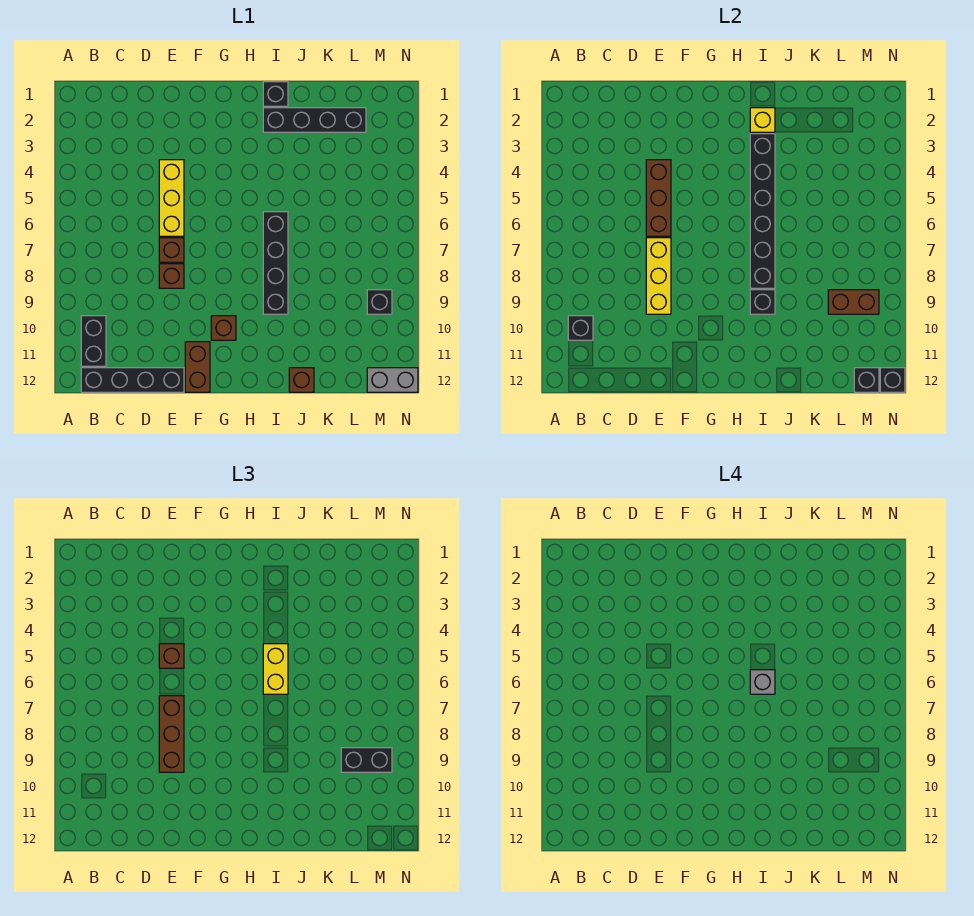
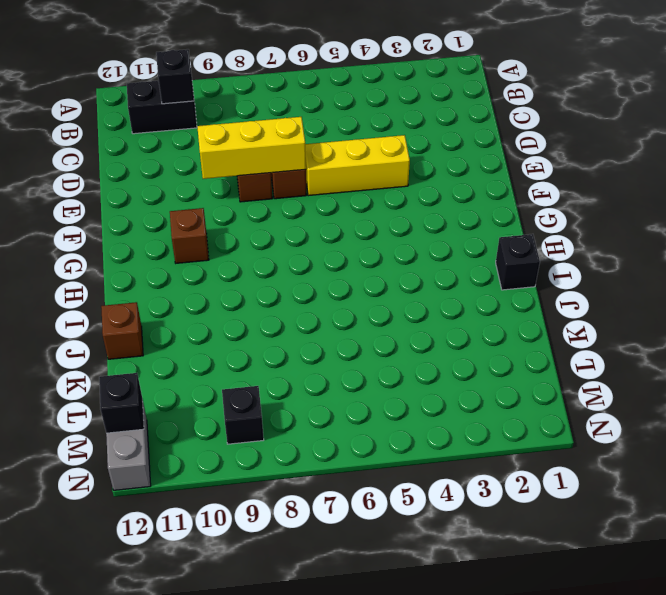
none -> black brick B12:E12 level 1
none -> brown brick F11:F12 level 1
none -> black brick I2:L2 level 1

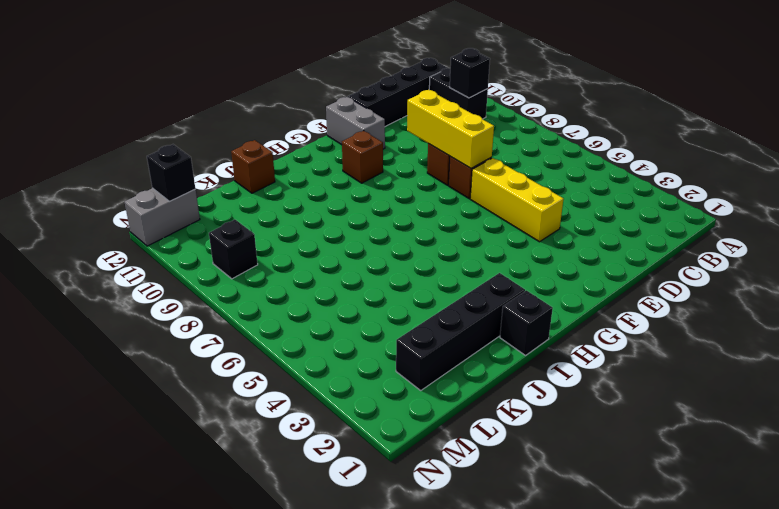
grey brick F11:F12 level 1 -> brown brick F11:F12 level 1
none -> black brick I6:I9 level 1
none -> brown brick E4:E6 level 2
none -> yellow brick I2 level 2

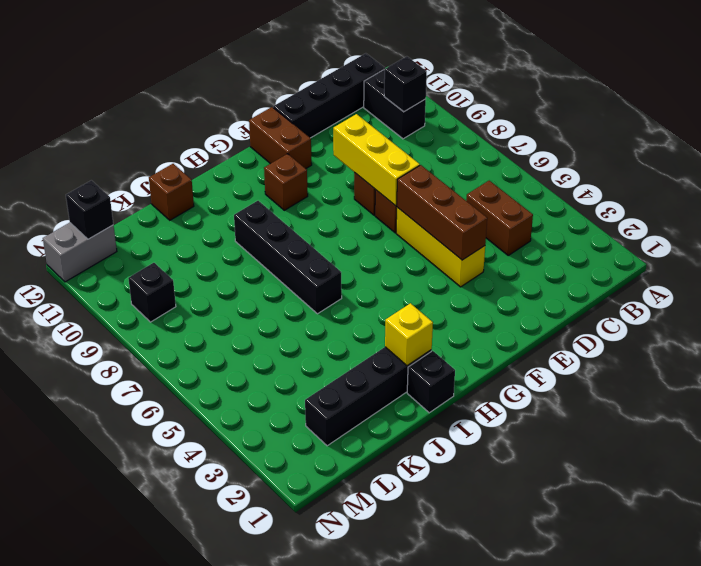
brown brick C4:C5 level 1 -> brown brick L9:M9 level 2
none -> black brick I3:I8 level 2
none -> black brick I9 level 2
none -> black brick N12 level 2

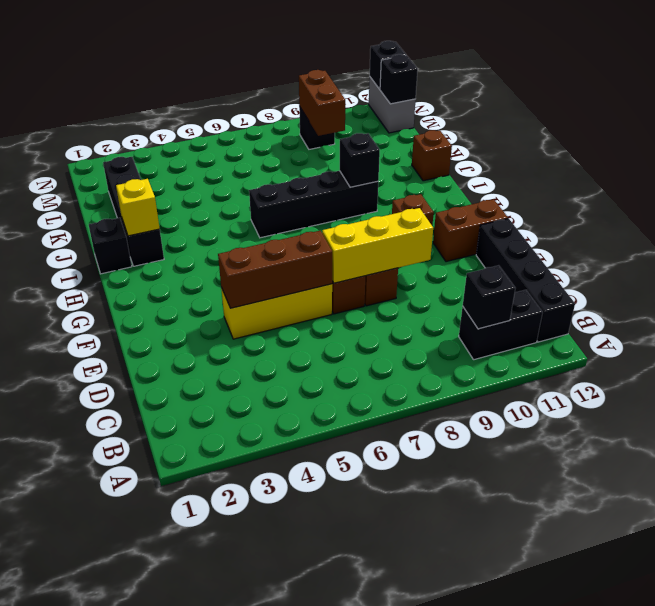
none -> black brick I3:I8 level 2
none -> brown brick E5 level 3
none -> brown brick E7:E9 level 3

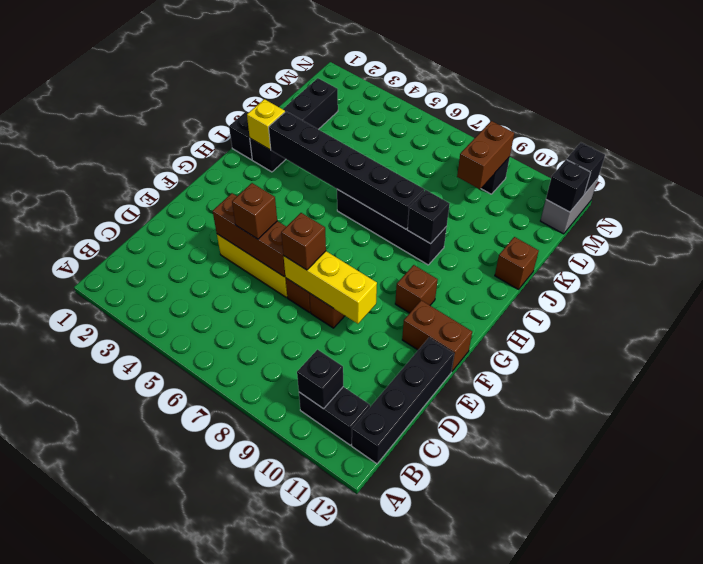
brown brick E7 level 3 -> brown brick E7:E9 level 3
none -> yellow brick I5:I6 level 3
none -> black brick L9:M9 level 3
none -> grey brick I6 level 4

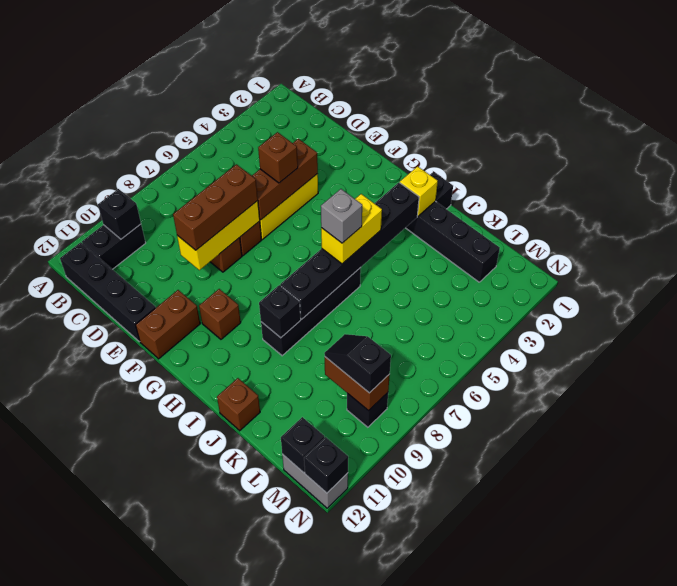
black slope L9:M9 level 3 top M -> black brick L9:M9 level 3

